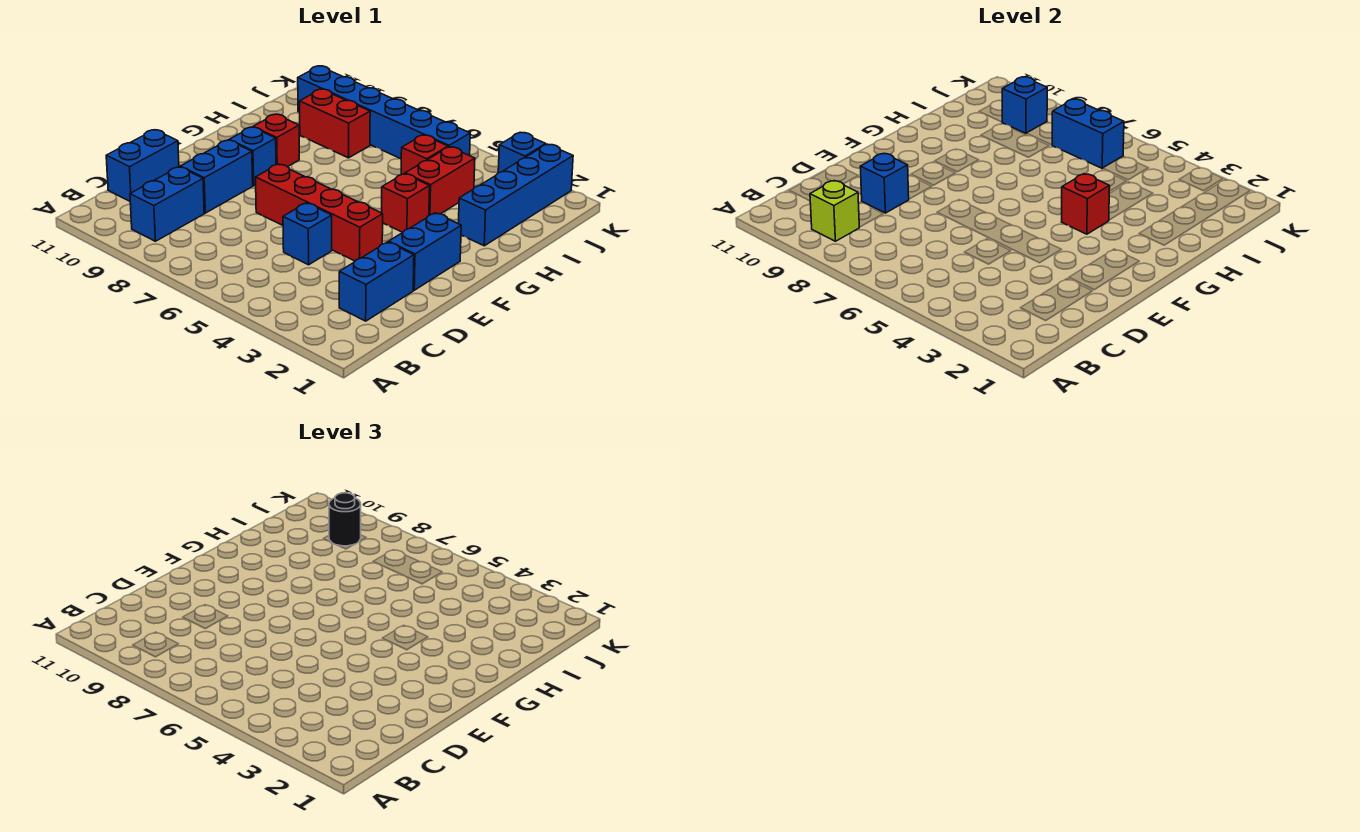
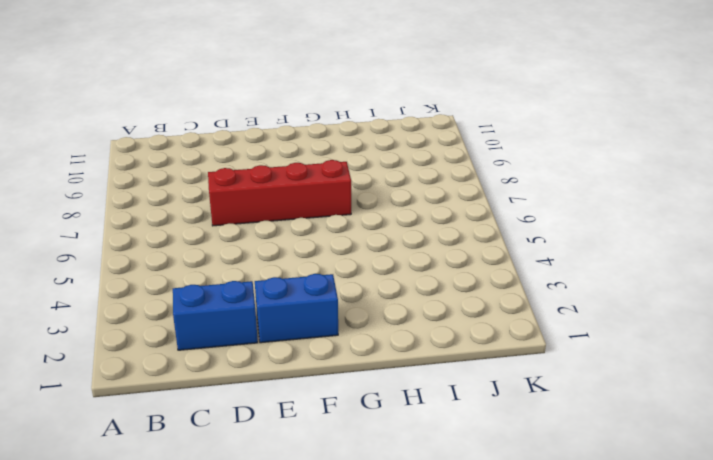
red brick D7:G7 level 1 -> red brick E4:E7 level 1
none -> blue brick B9:C9 level 1
none -> blue brick C11:D11 level 1
none -> blue brick D5 level 1

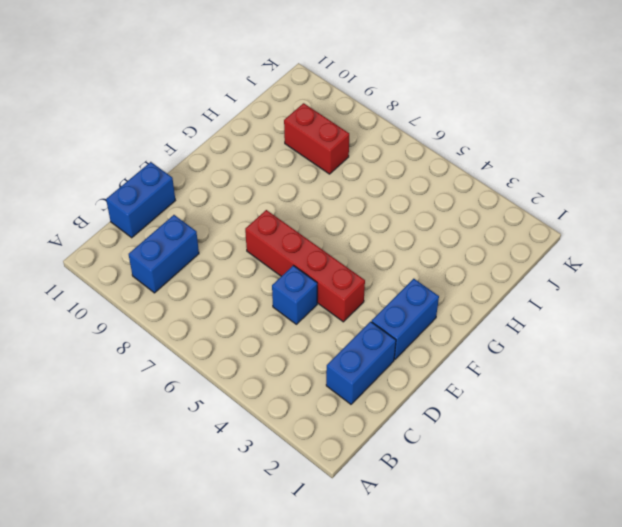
none -> blue brick D9:E9 level 1
none -> blue brick F9 level 1
none -> red brick G4 level 1

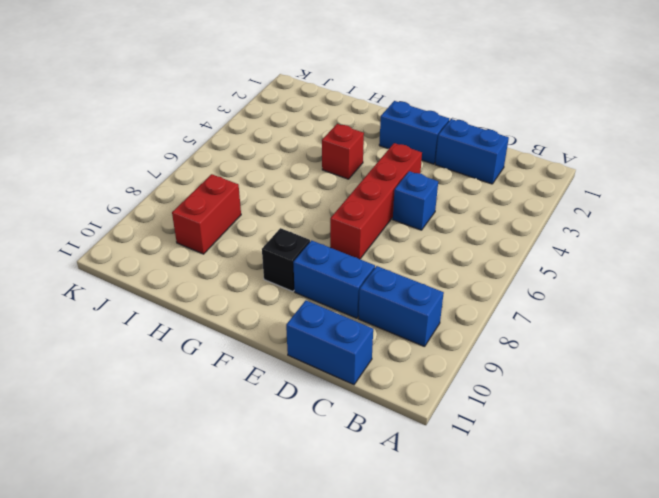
black brick F9 level 1 -> blue brick F9 level 1
none -> red brick G9 level 1
none -> blue brick H2:K2 level 1
none -> red brick H4:I4 level 1

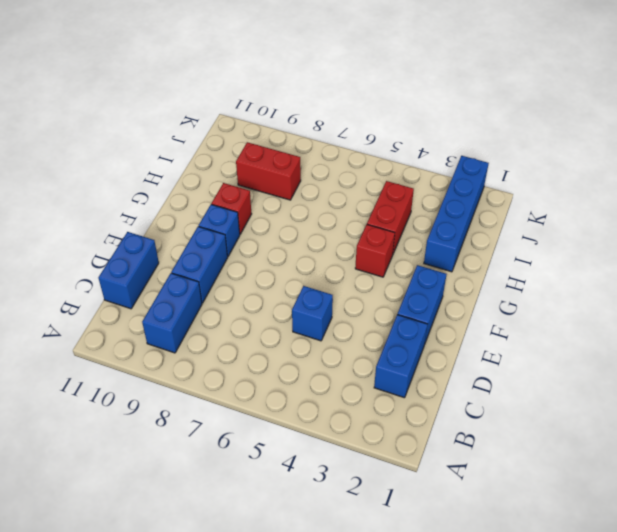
none -> red brick E4:E7 level 1
none -> red brick I5 level 1
none -> blue brick J5:J10 level 1

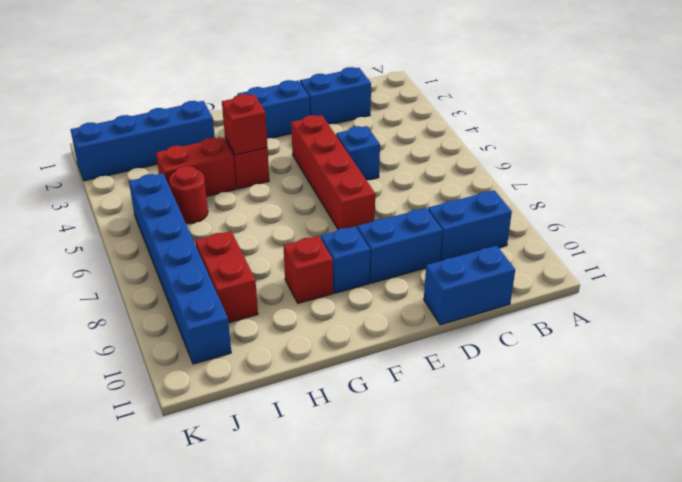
red round brick I5 level 1 -> red brick I5 level 1
none -> blue brick K3 level 1
none -> lime brick B9 level 2
none -> blue brick D9 level 2

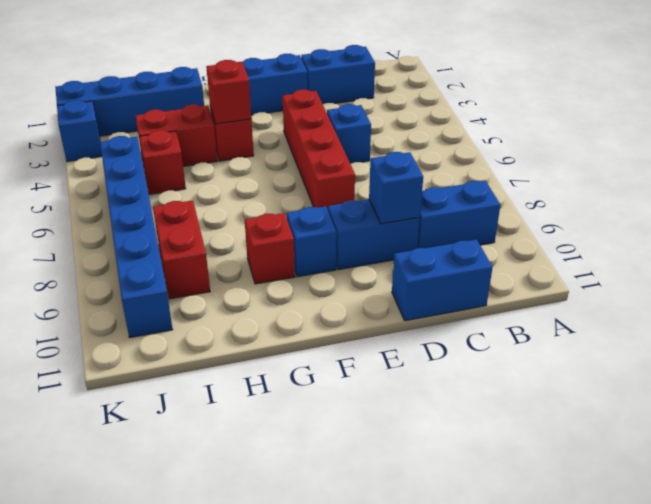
none -> lime brick B9 level 2
none -> blue brick J6:J7 level 2
none -> blue brick J9 level 2

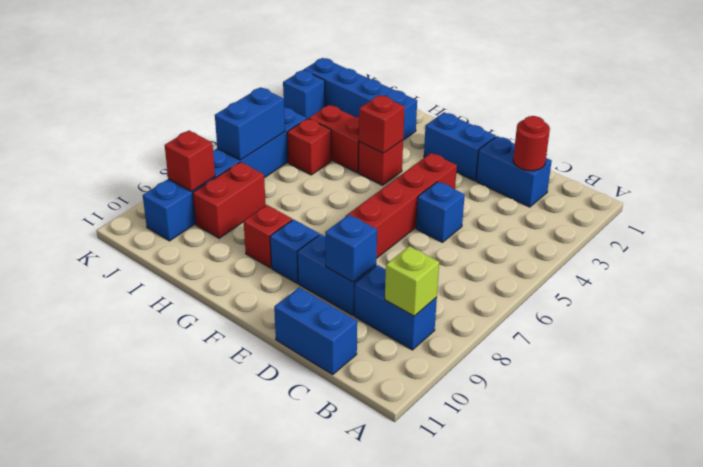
red round brick C2 level 2 -> none
red brick J9 level 2 -> blue brick J9 level 2
none -> black round brick J9 level 3

